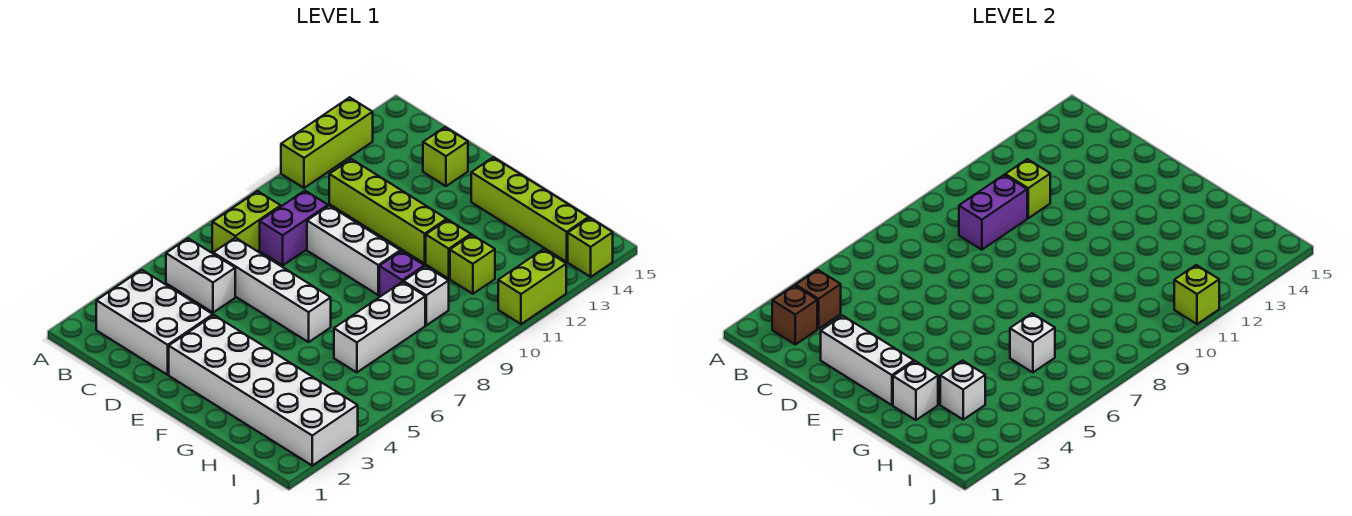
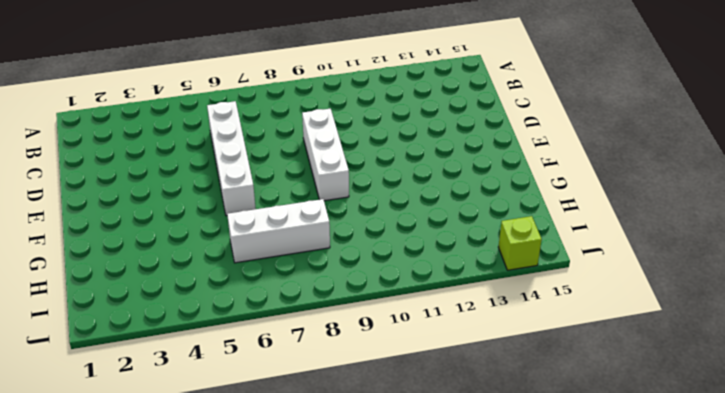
none -> lime brick A11:A13 level 1
none -> white brick B2:D3 level 1
none -> white brick B5:C5 level 1

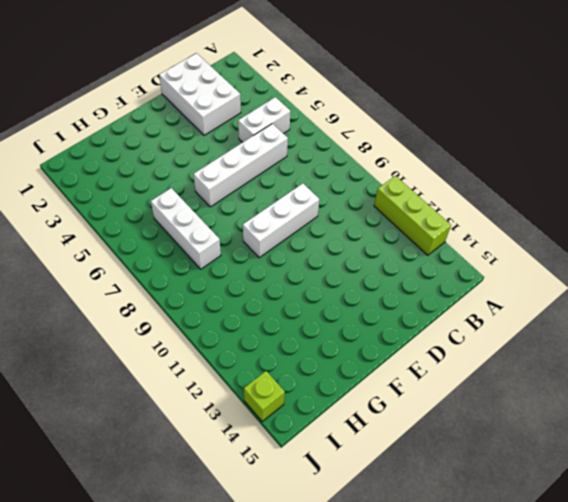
white brick C1:D3 level 1 -> white brick B2:D3 level 1
none -> lime brick B7:B8 level 1
none -> purple brick C8:C9 level 1
none -> lime brick C11:F11 level 1

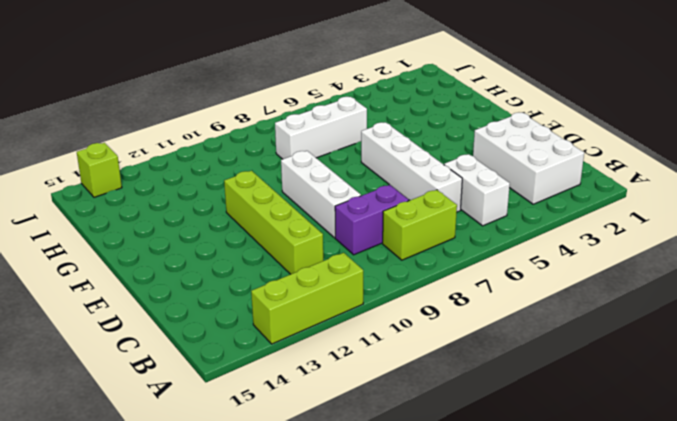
none -> lime brick D14 level 1
none -> white brick E2:J3 level 1
none -> lime brick F14:I14 level 1

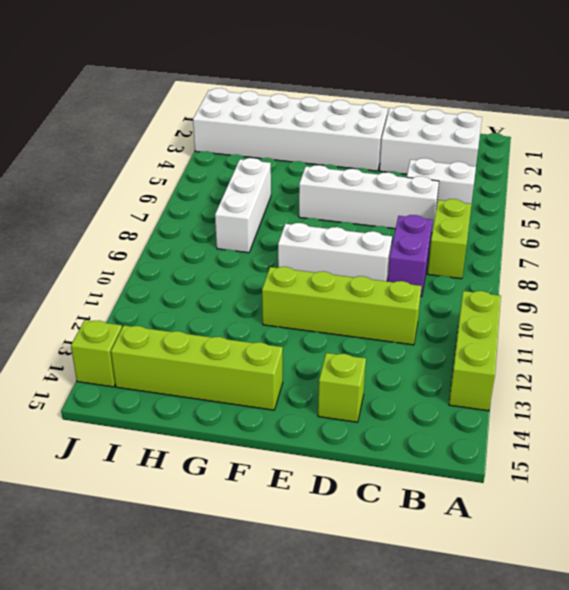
none -> purple brick G9 level 1
none -> lime brick G11 level 1
none -> white brick H9 level 1

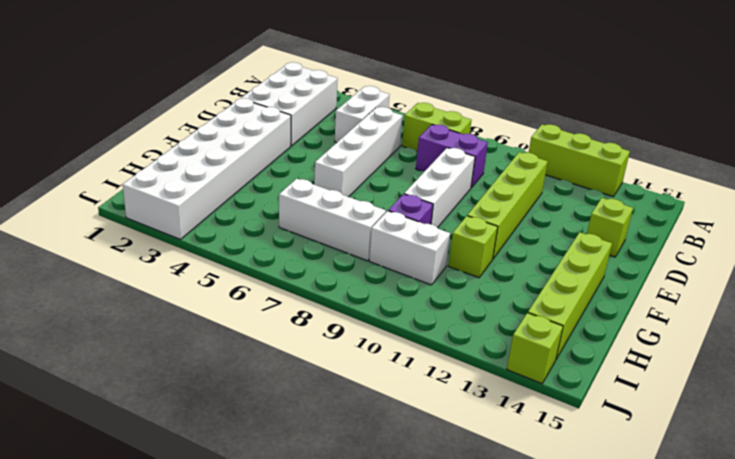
white brick H9:H10 level 1 -> white brick H9 level 1
none -> lime brick H11 level 1
none -> lime brick J11:J12 level 1
none -> brown brick B2 level 2

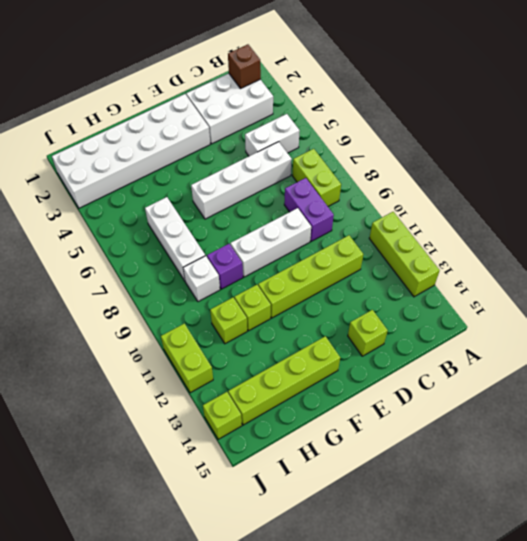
none -> brown brick B3 level 2
none -> purple brick C9:C10 level 2
none -> lime brick C11 level 2

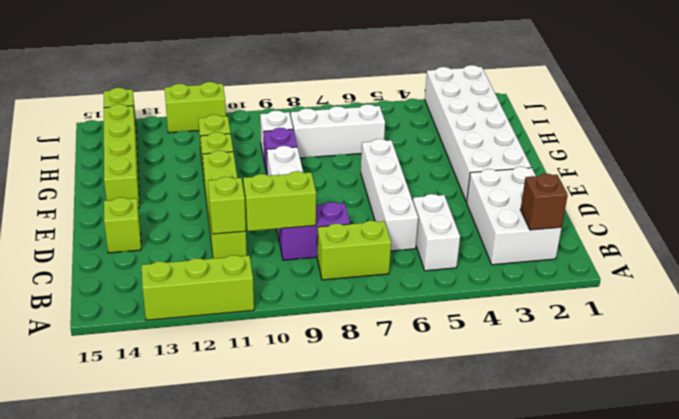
lime brick C9:C10 level 2 -> purple brick C9:C10 level 2
none -> brown brick B3 level 2
none -> white brick D2:F2 level 2
none -> white brick G2 level 2

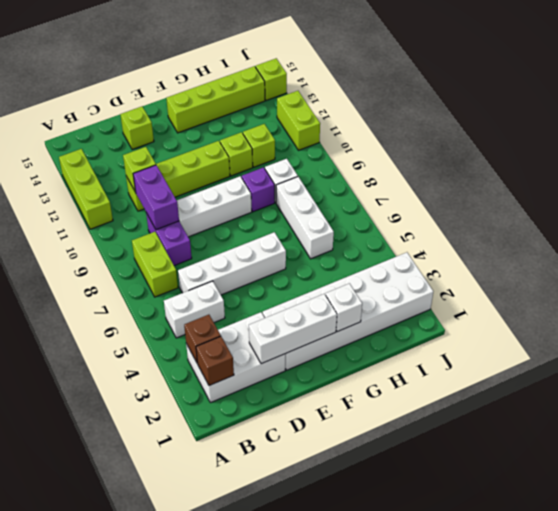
none -> white brick H3 level 2
none -> white brick H6 level 2
none -> lime brick J11 level 2

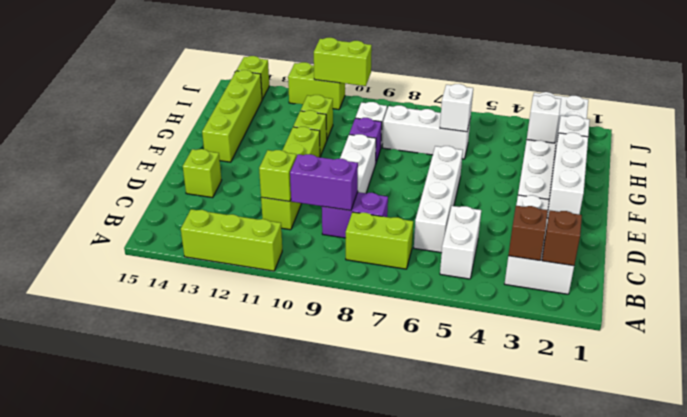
lime brick J10:J11 level 2 -> lime brick J11 level 2

